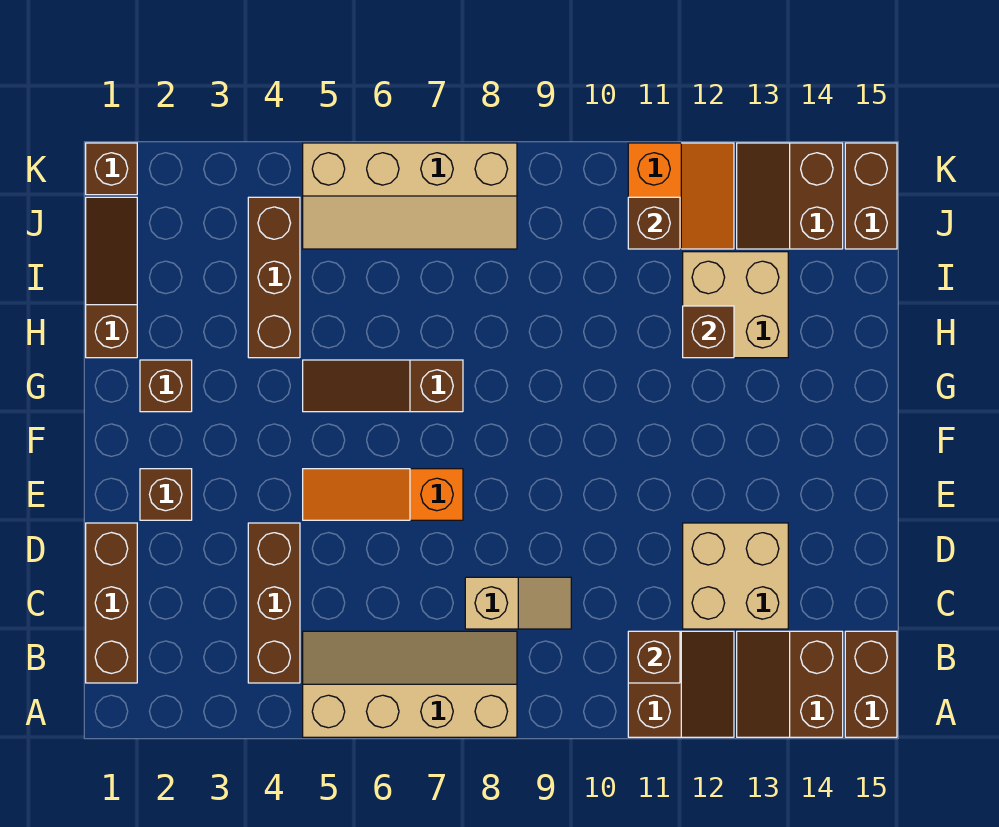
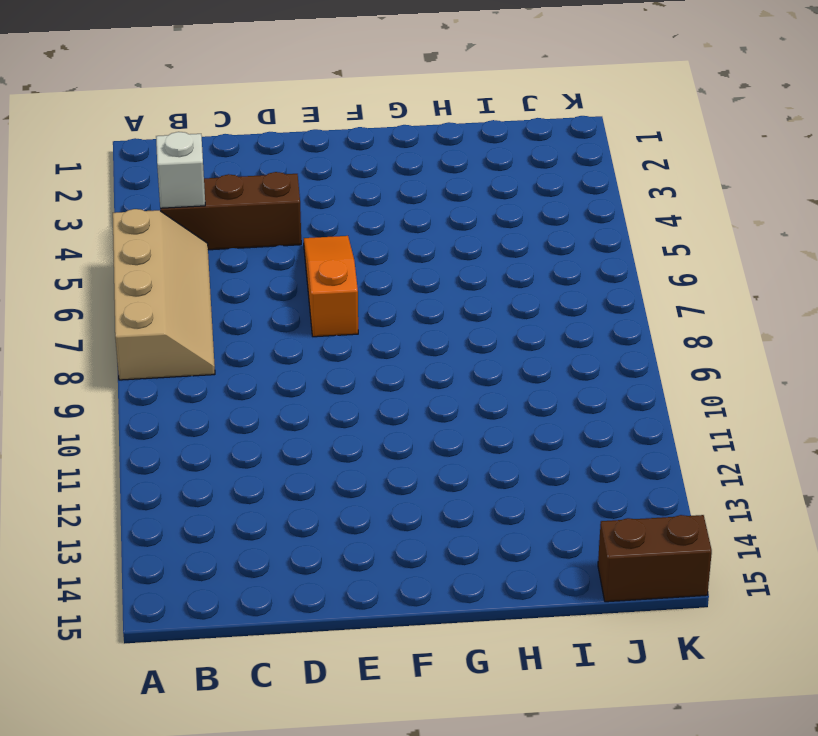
white brick B4 level 2 -> none
none -> brown slope A11:B12 level 1 top 11
none -> brown slope A13:B14 level 1 top 14
none -> brown brick A15:B15 level 1

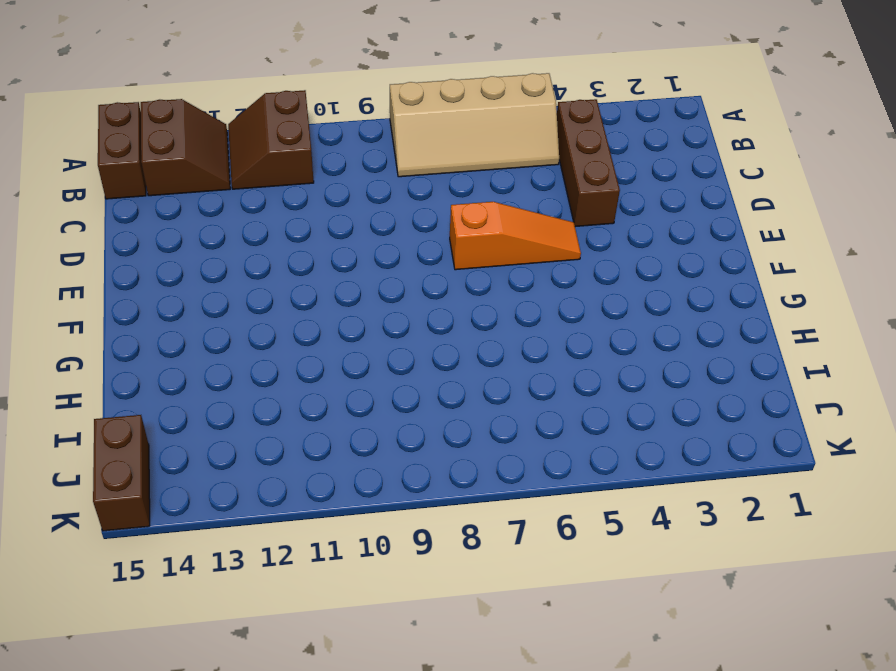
none -> brown brick B1:D1 level 1
none -> tan slope C8:C9 level 1 top 8
none -> tan brick C12:D13 level 1

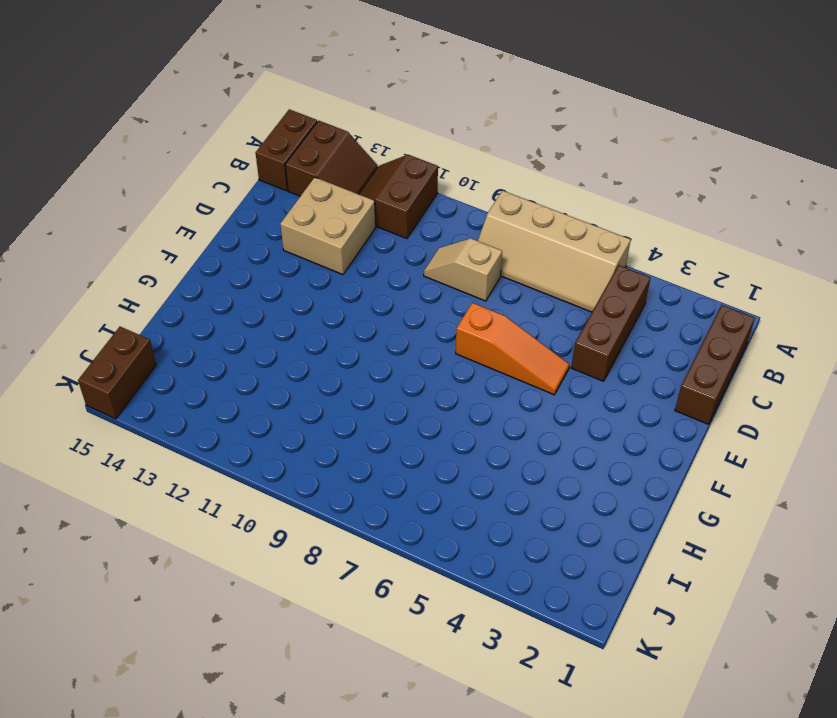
none -> brown brick E2 level 1
none -> brown brick G2 level 1
none -> brown slope G5:G7 level 1 top 7

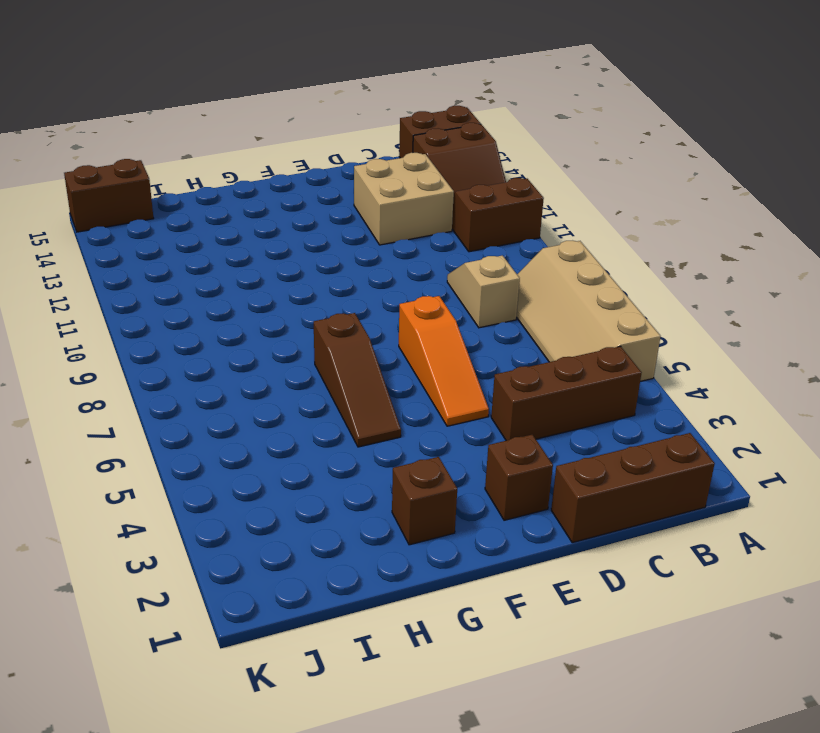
none -> brown slope H1:J1 level 1 top H
none -> brown brick H4:J4 level 1
none -> tan brick H12:I13 level 1

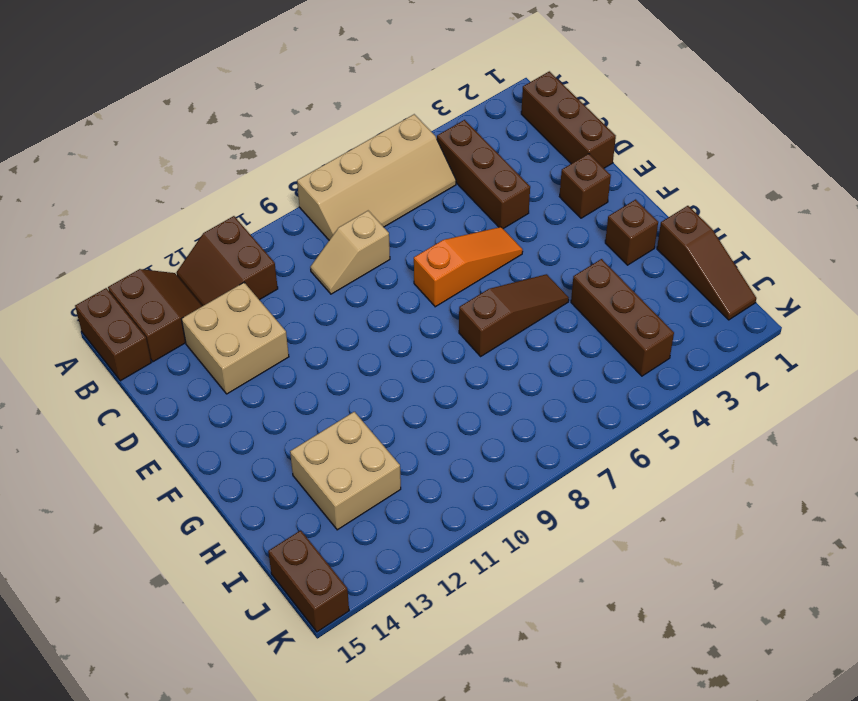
none -> tan slope J5:K8 level 1 top K
none -> orange slope J11:K12 level 1 top 11
none -> brown slope J13:K14 level 1 top 14

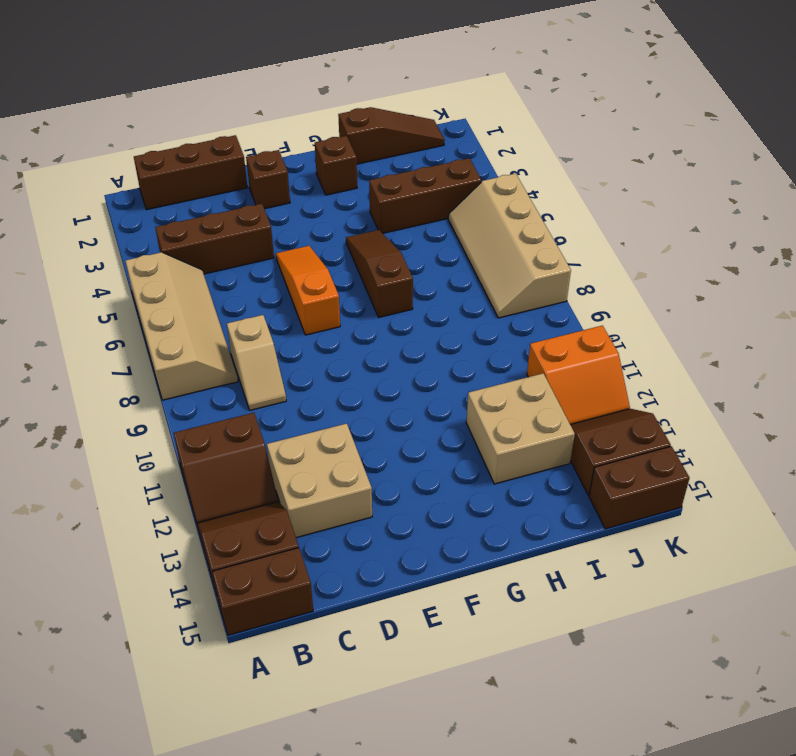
none -> brown brick K1 level 1
none -> brown brick B11 level 2
none -> brown brick H12 level 2

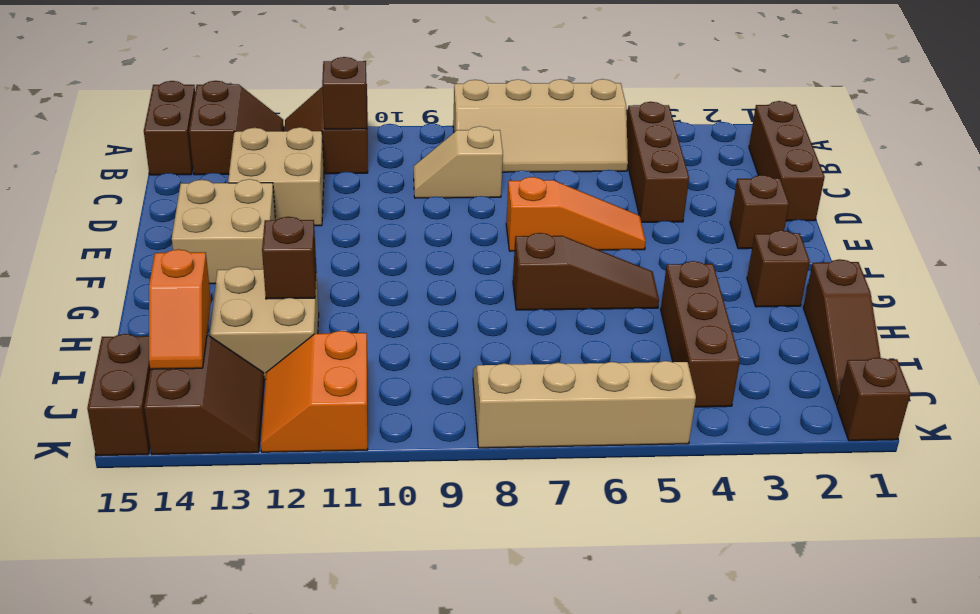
tan brick E13:F14 level 1 -> none
orange slope I14:J14 level 2 top I -> none
none -> brown brick J11 level 2

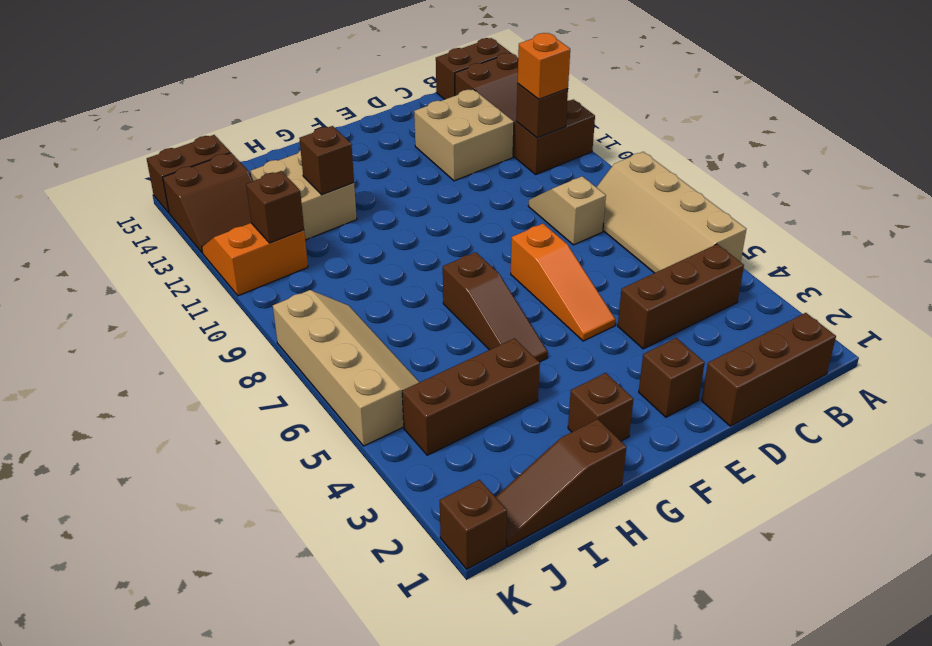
orange brick B11 level 3 -> none

